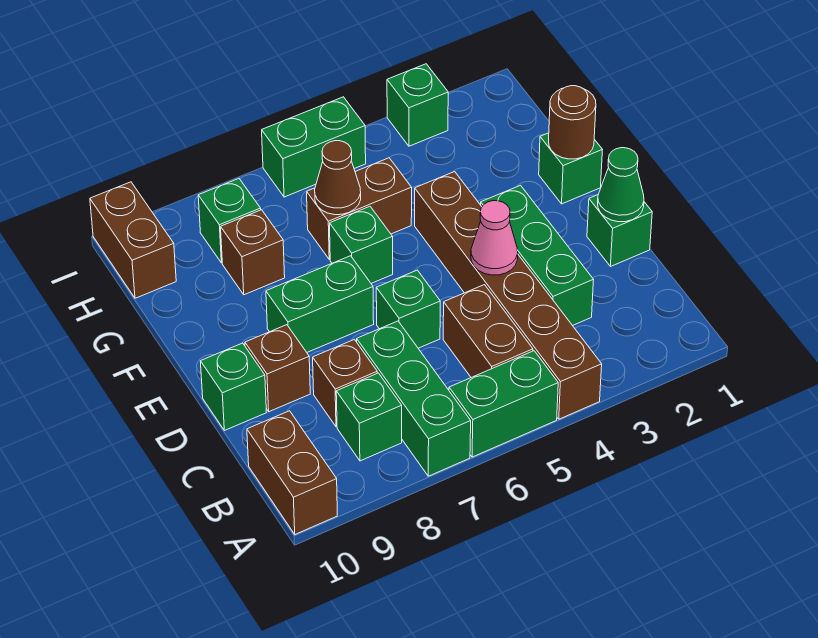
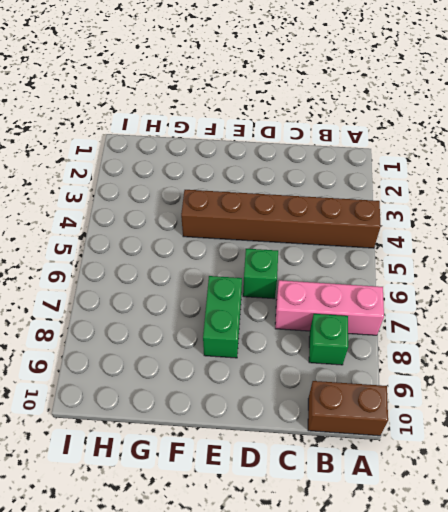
pink brick A7:C7 level 1 -> green brick A7:C7 level 1
none -> green brick A5:A6 level 1
none -> brown brick B5:C5 level 1
none -> green brick C3:E3 level 1

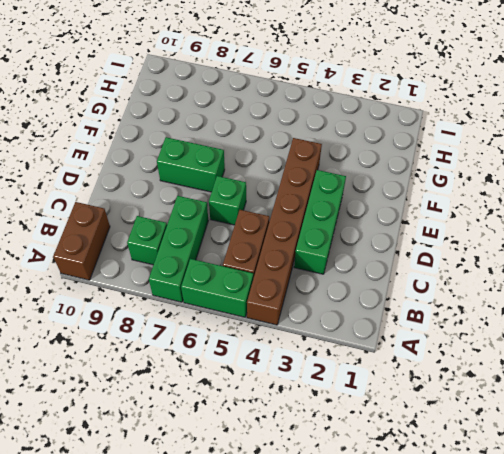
none -> brown brick C8 level 1
none -> green brick D1 level 1
none -> brown brick D9 level 1

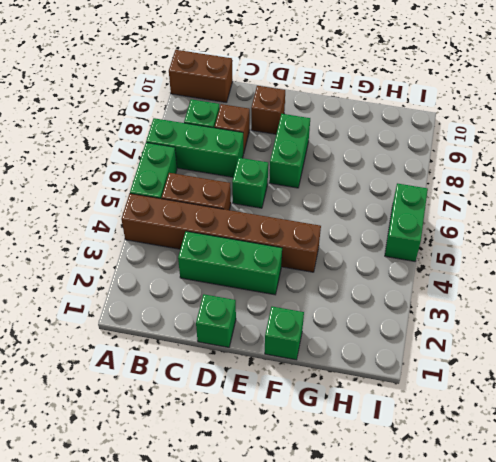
none -> green brick D10 level 1
none -> green brick F6 level 1
none -> brown brick G5:G6 level 1

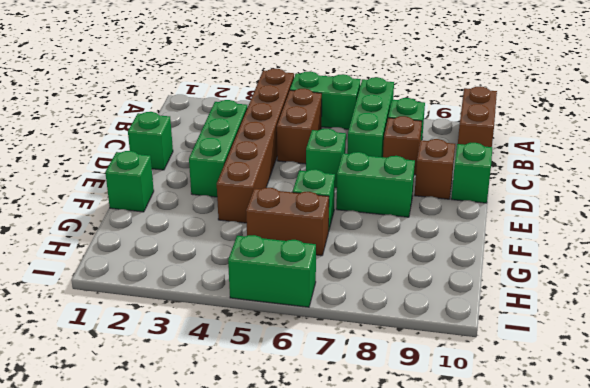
none -> brown brick G8 level 1
none -> green brick H8 level 1
none -> brown brick H10:I10 level 1

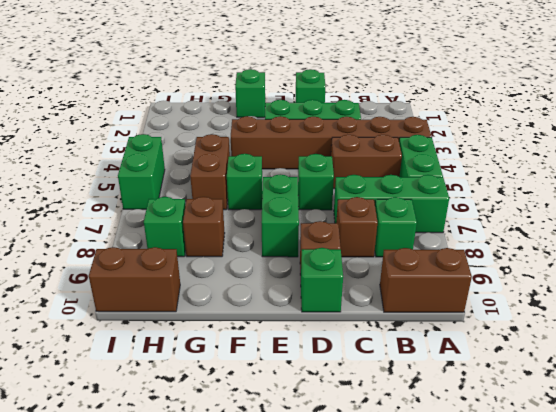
none -> green brick I3 level 1
none -> green cone D1 level 2
none -> pink cone D4 level 2

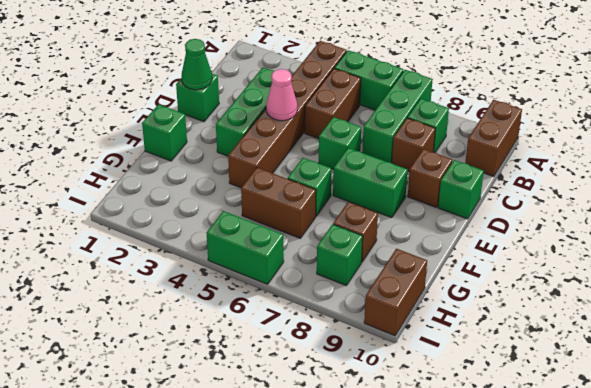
none -> green brick I3 level 1
none -> brown round brick F1 level 2
none -> brown cone G6 level 2

